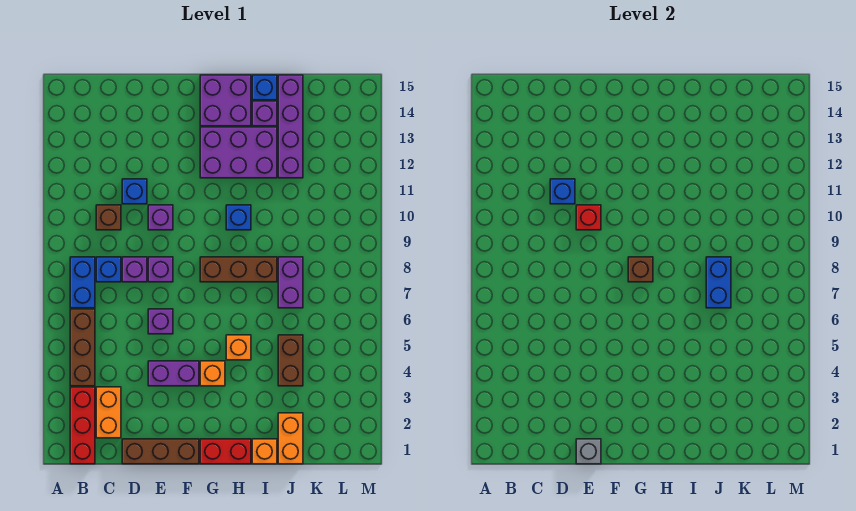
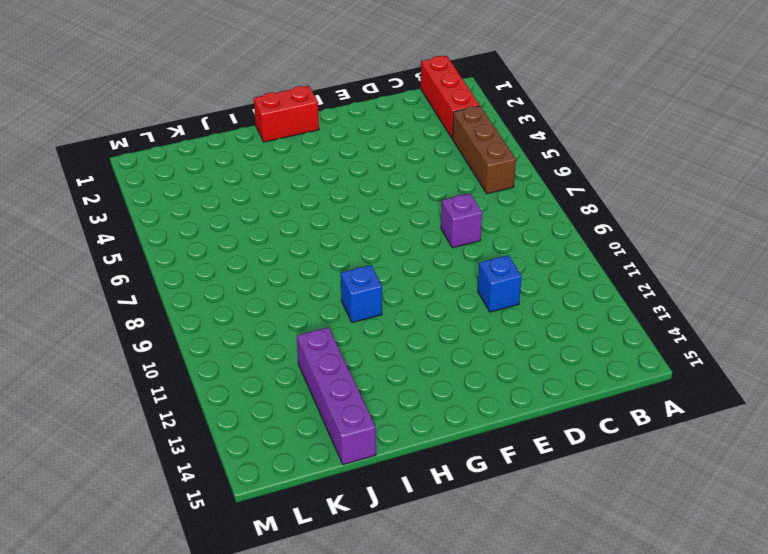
none -> blue brick B7:B8 level 1
none -> orange brick C2:C3 level 1
none -> blue brick C8 level 1
none -> brown brick C10 level 1

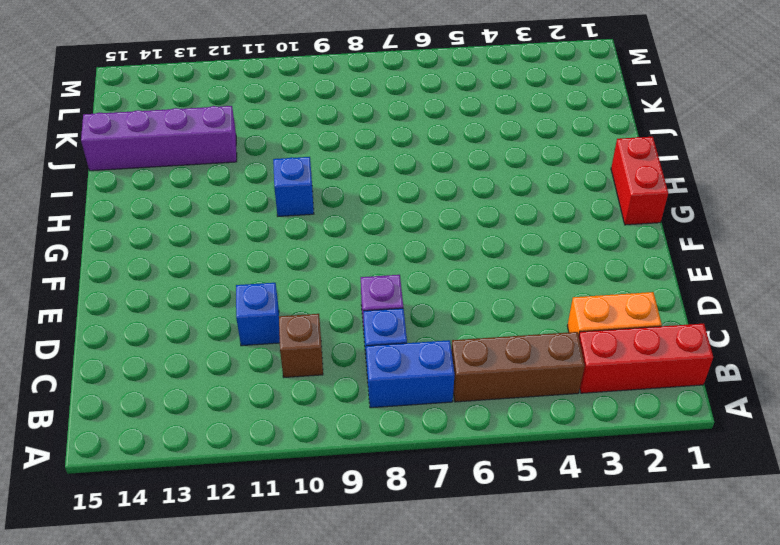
none -> brown brick D1:F1 level 1
none -> purple brick E4:F4 level 1
none -> purple brick E6 level 1
none -> purple brick E8 level 1

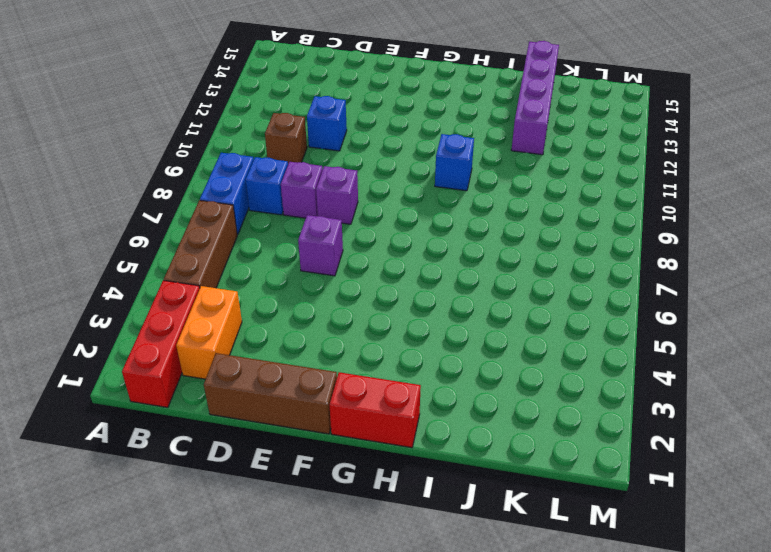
none -> purple brick E4:F4 level 1
none -> purple brick E10 level 1
none -> orange brick G4 level 1
none -> brown brick G8:I8 level 1

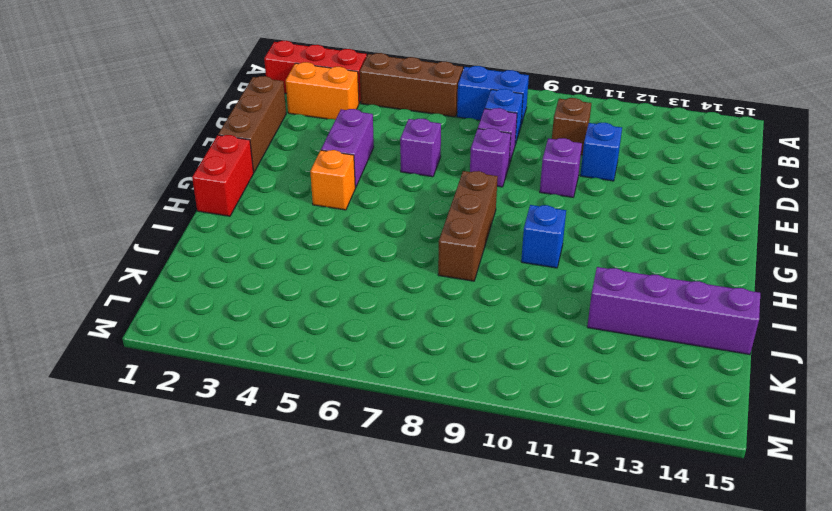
none -> purple brick G12:I13 level 1
none -> purple brick G14:H15 level 1
none -> orange brick H5 level 1
none -> orange brick I1 level 1

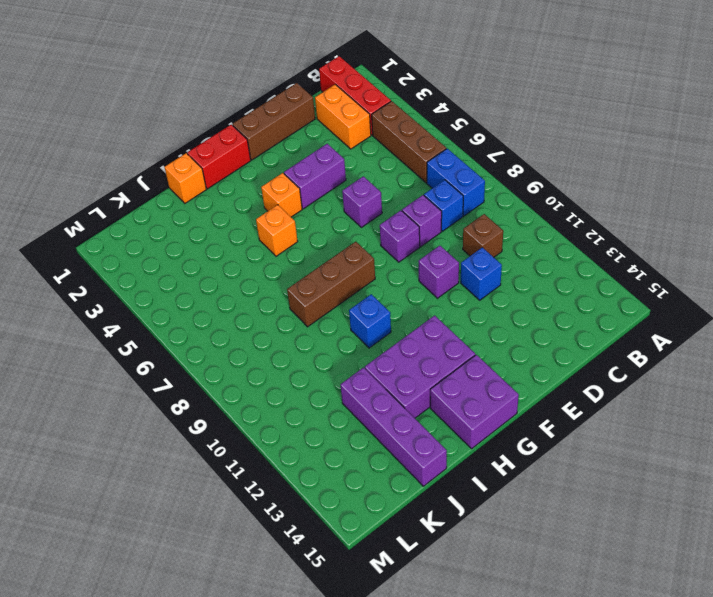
none -> purple brick I14 level 1
none -> blue brick I15 level 1
none -> orange brick J1:J2 level 1
none -> brown brick J4:J5 level 1

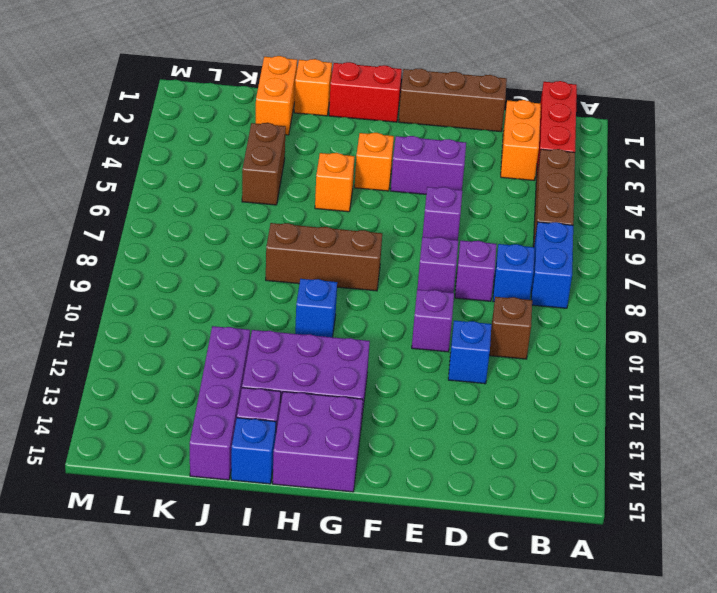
none -> purple brick J7:J8 level 1
none -> blue brick D11 level 2
none -> grey brick E1 level 2
none -> red brick E10 level 2

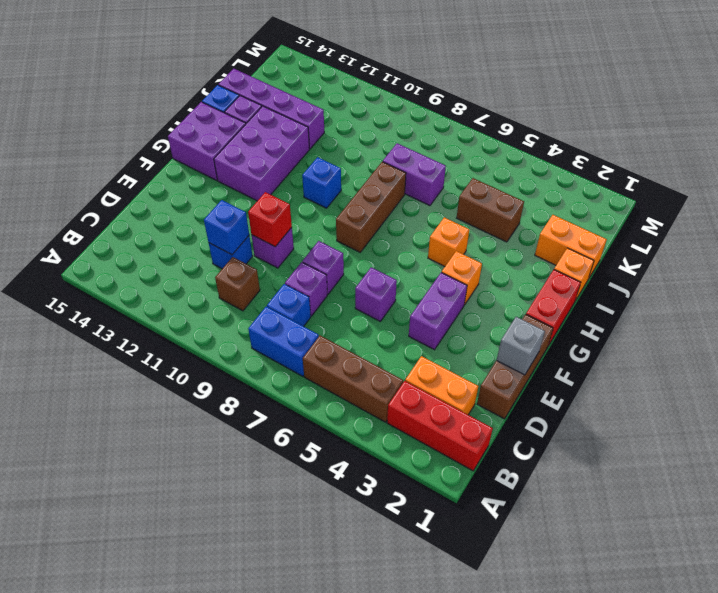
none -> brown brick G8 level 2
none -> blue brick J7:J8 level 2

